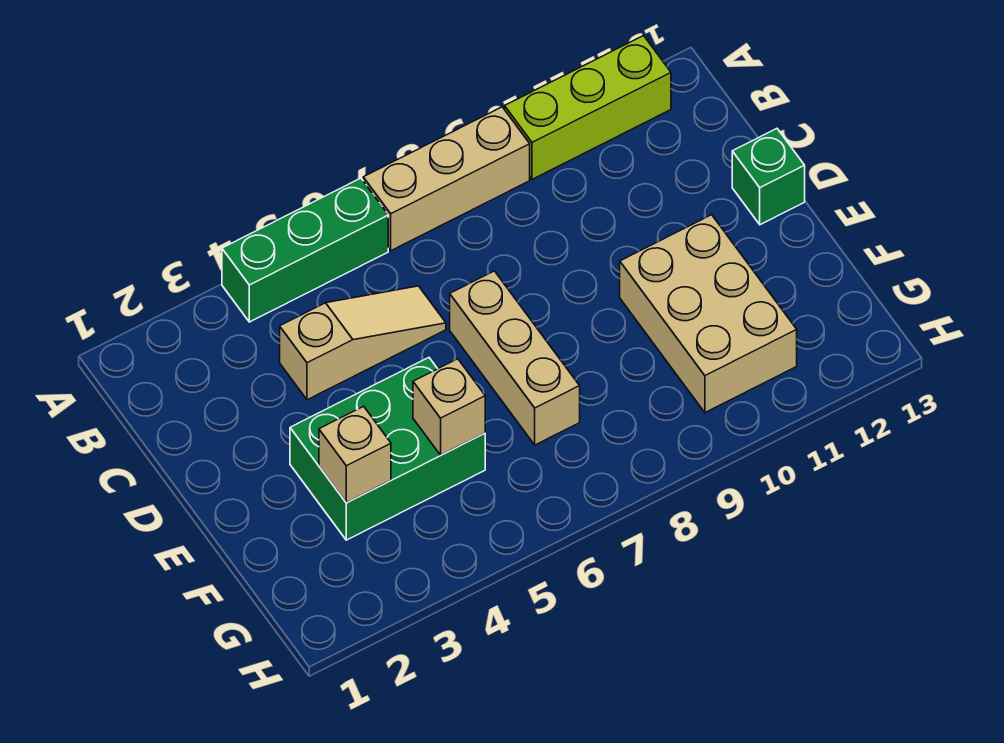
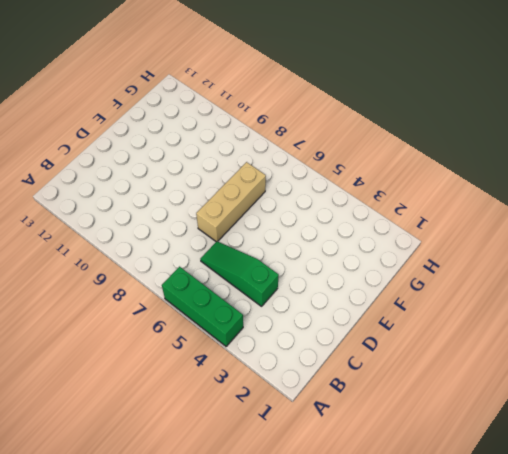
green slope C4:C6 level 1 top 4 -> tan slope C4:C6 level 1 top 4
none -> tan brick A7:A9 level 1
none -> lime brick A10:A12 level 1

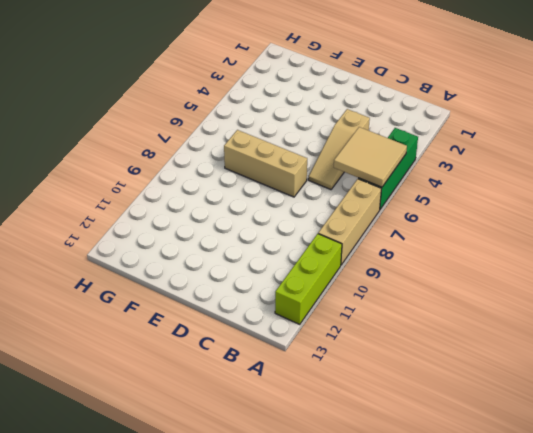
tan tile A5:B6 level 2 -> none
none -> green brick D13 level 1
none -> green brick E3:F5 level 1

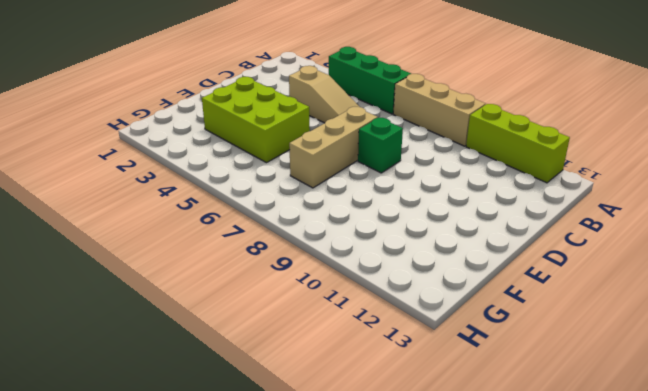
green brick D8 level 1 -> green brick D13 level 1
lime brick E3:F5 level 1 -> green brick E3:F5 level 1
none -> tan brick E10:G11 level 1
none -> tan brick F3 level 2

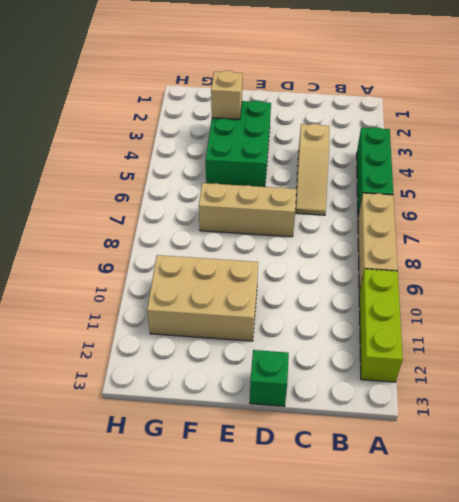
none -> tan brick F5 level 2

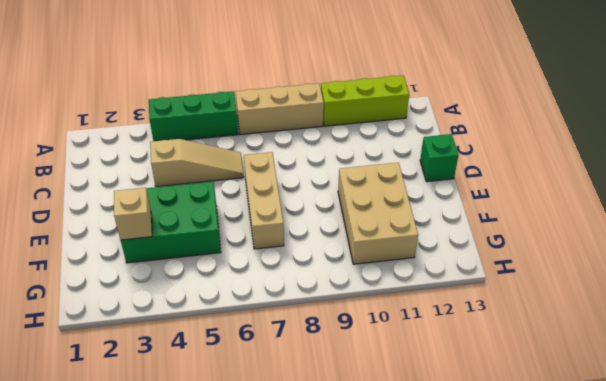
none -> tan brick F5 level 2

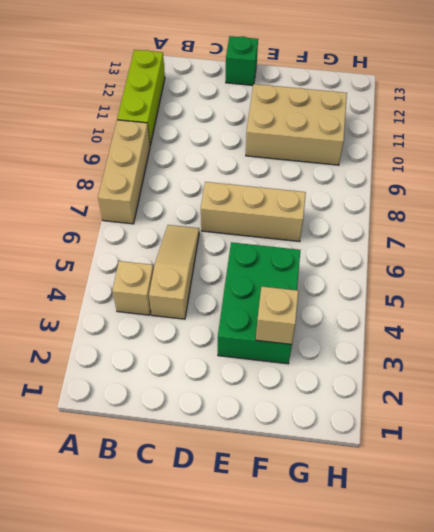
tan brick B4 level 1 -> tan brick F5 level 2
none -> green brick A4:A6 level 1

